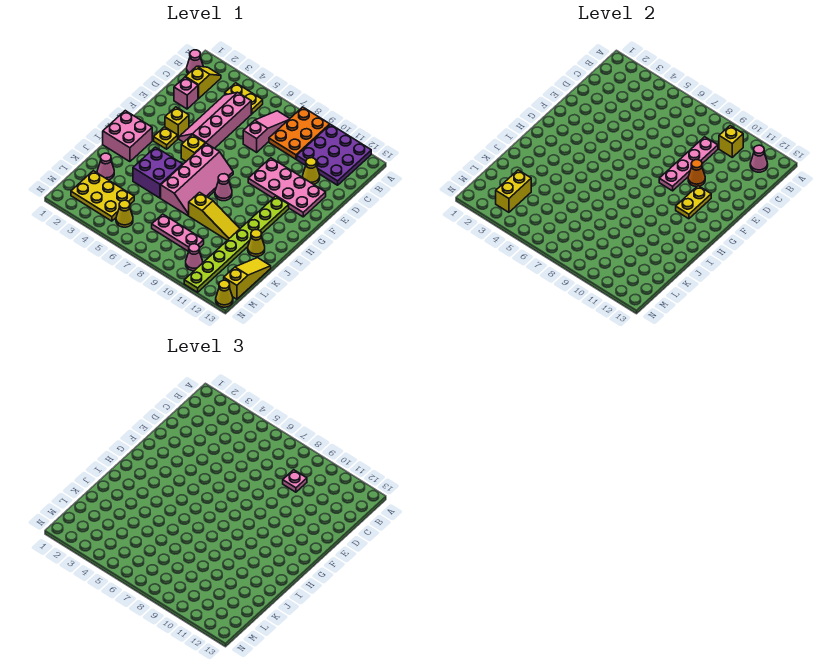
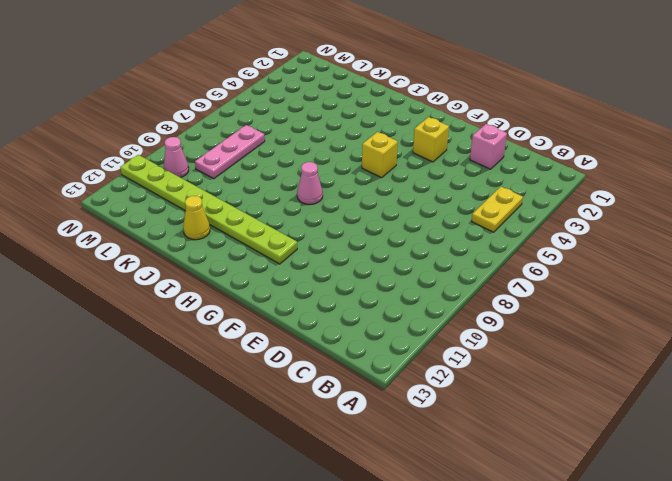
none -> orange plate A8:C9 level 1
none -> purple plate A10:C12 level 1
none -> pink cone B1 level 1
none -> yellow slope B2:C2 level 1 top C

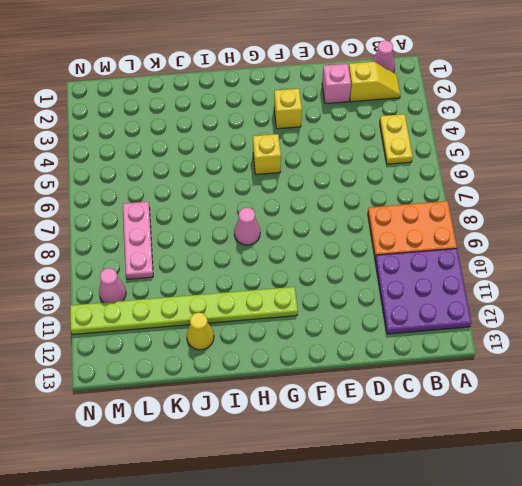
none -> pink slope B7:D7 level 1 top D
none -> pink slope C4:F5 level 1 top 5
none -> yellow cone D11 level 1
none -> pink plate E9:F12 level 1

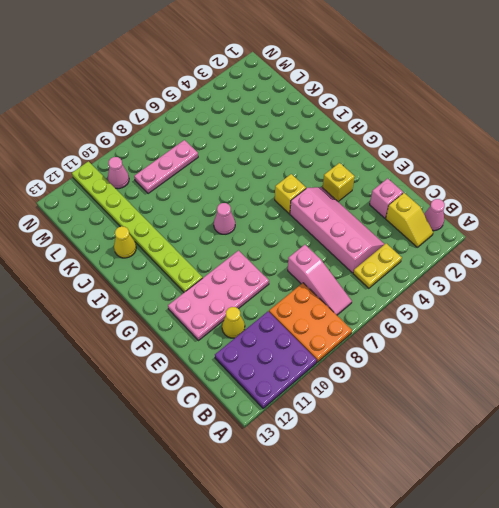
none -> yellow plate G3 level 1
none -> pink slope G6:J7 level 1 top 6
none -> pink brick H1:I2 level 1
none -> purple brick I4:J5 level 1

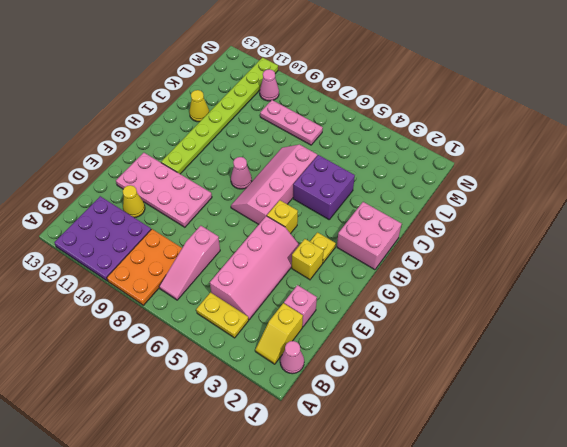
none -> yellow slope J8:J10 level 1 top 8
none -> pink cone K2 level 1
none -> yellow slope K13:M13 level 1 top M
none -> yellow plate L2:M4 level 1

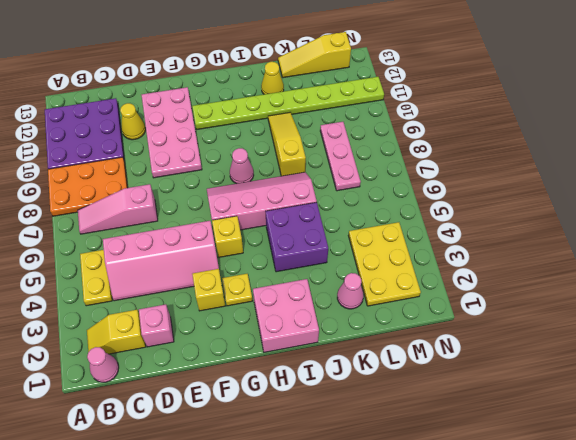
none -> yellow cone M5 level 1
none -> pink cone M10 level 1
none -> yellow cone N13 level 1
none -> yellow brick B10 level 2

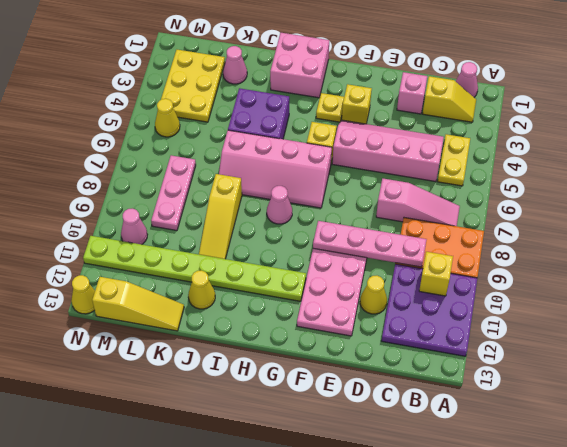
none -> pink cone B12 level 2
none -> orange cone E10 level 2
none -> yellow plate F11:G11 level 2
none -> yellow brick L3:M3 level 2

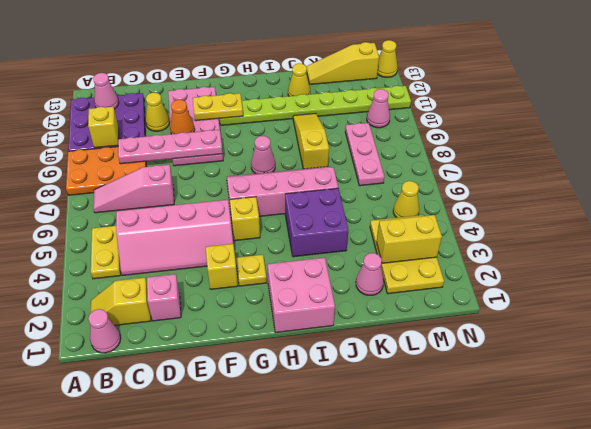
none -> pink plate C9 level 3

